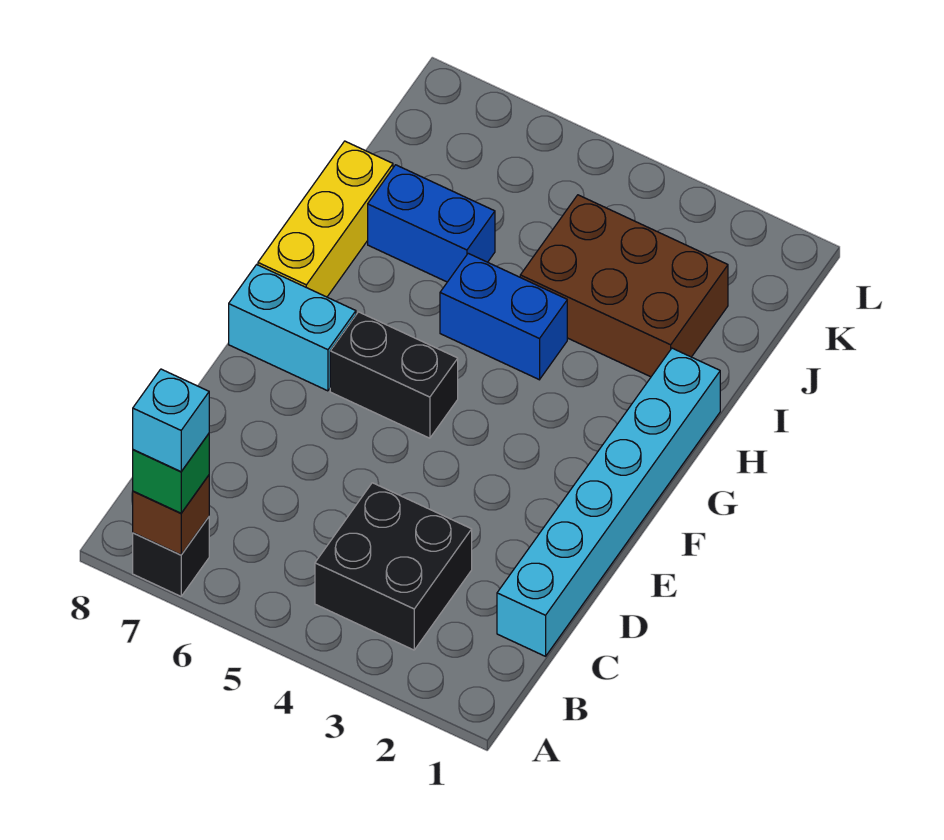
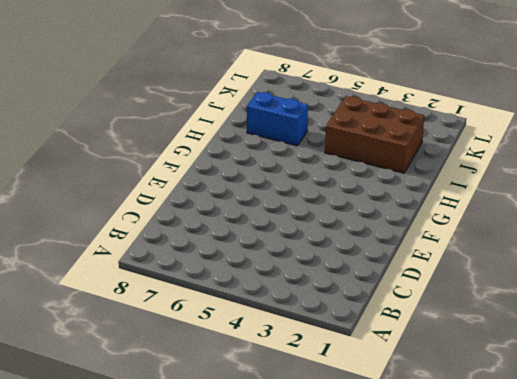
none -> black brick A7 level 1
none -> black brick B3:C4 level 1
none -> cyan brick C1:H1 level 1

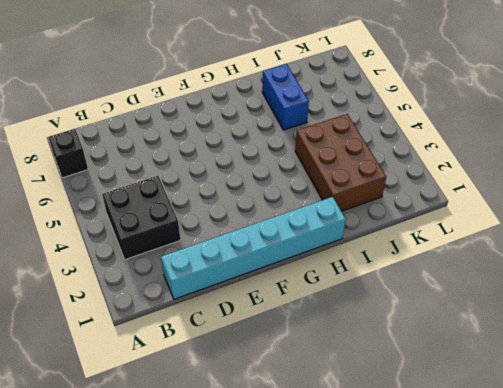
none -> black brick F5:F6 level 1
none -> cyan brick F7:F8 level 1
none -> yellow brick G8:I8 level 1

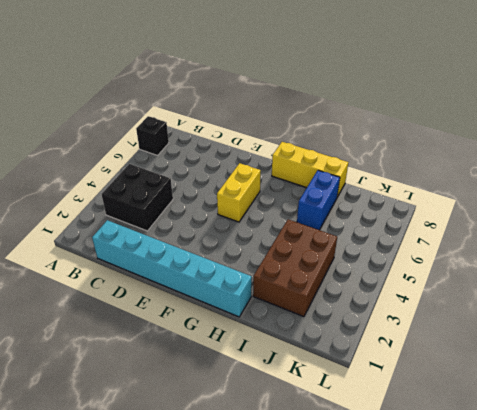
yellow brick F5:F6 level 1 -> black brick F5:F6 level 1
none -> cyan brick F7:F8 level 1
none -> blue brick H4:H5 level 1
none -> brown brick A7 level 2

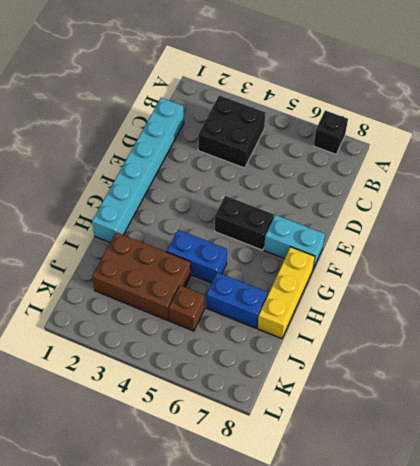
brown brick J5 level 1 -> brown brick A7 level 2
none -> green brick A7 level 3
none -> cyan brick A7 level 4

